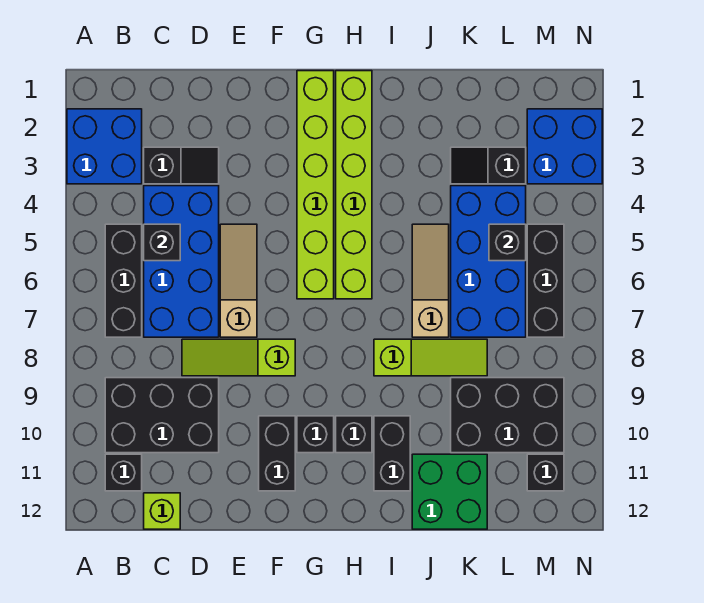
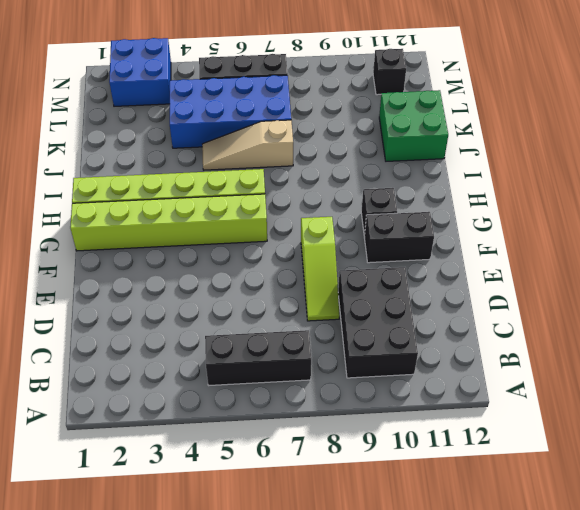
none -> blue brick A2:B3 level 1
none -> black brick B11 level 1
none -> black slope C3:D3 level 1 top C

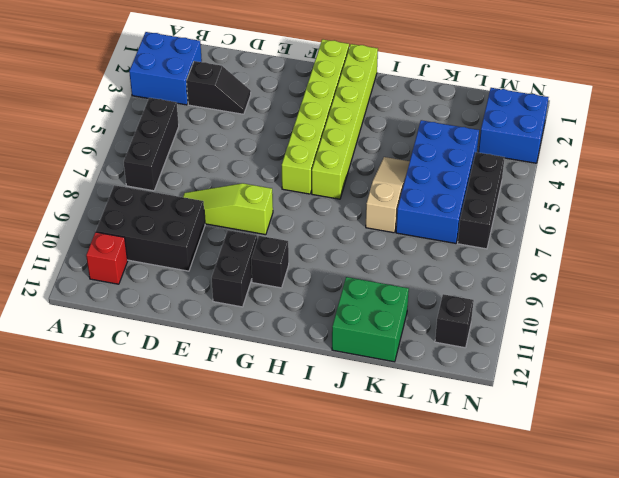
red brick B11 level 1 -> black brick B11 level 1
none -> blue brick C4:D7 level 1
none -> lime brick C12 level 1
none -> tan slope E5:E7 level 1 top 7

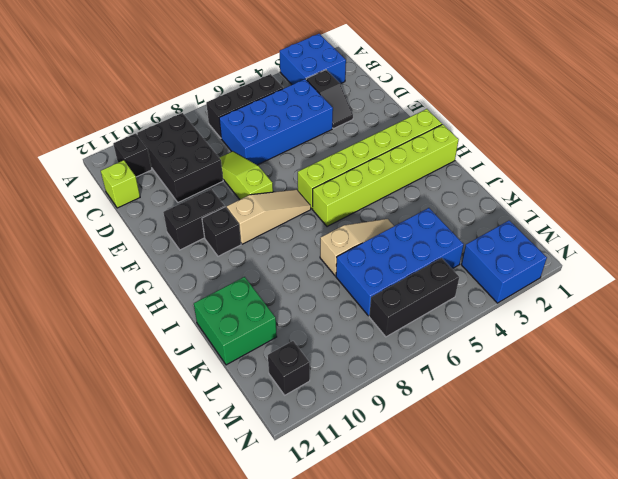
tan slope G7:G9 level 1 top 9 -> tan slope E5:E7 level 1 top 7
none -> black brick H10 level 1
none -> lime slope I8:K8 level 1 top I
none -> black brick I10:I11 level 1

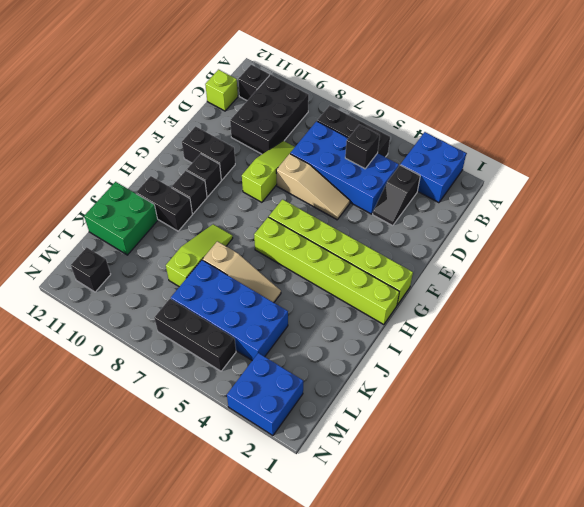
lime slope I8:K8 level 1 top K -> lime slope I8:K8 level 1 top I
none -> black slope K3:L3 level 1 top L
none -> black brick K9:M10 level 1
none -> black brick L5 level 2

